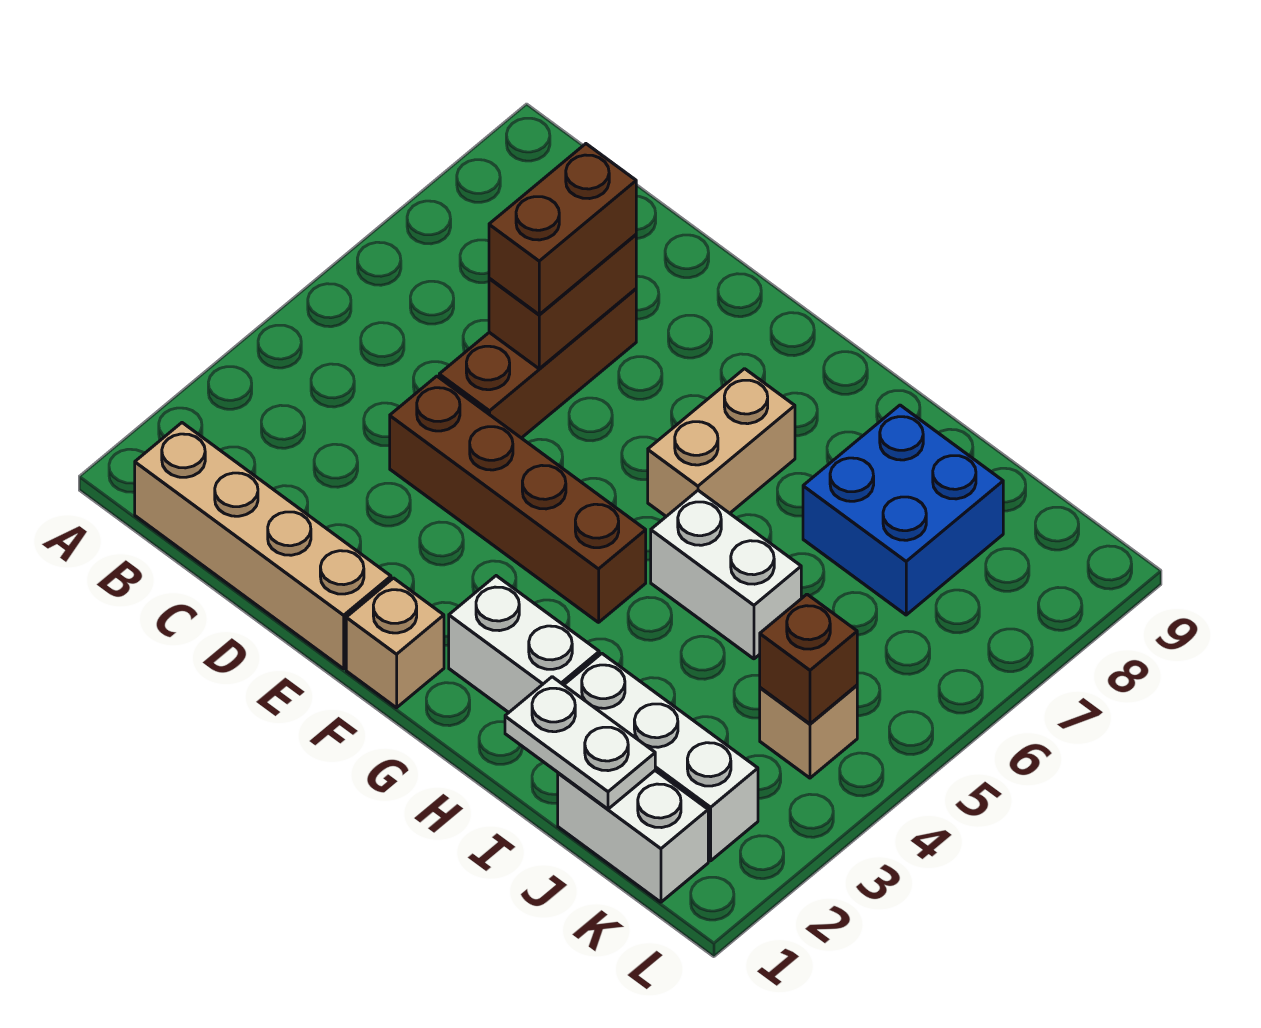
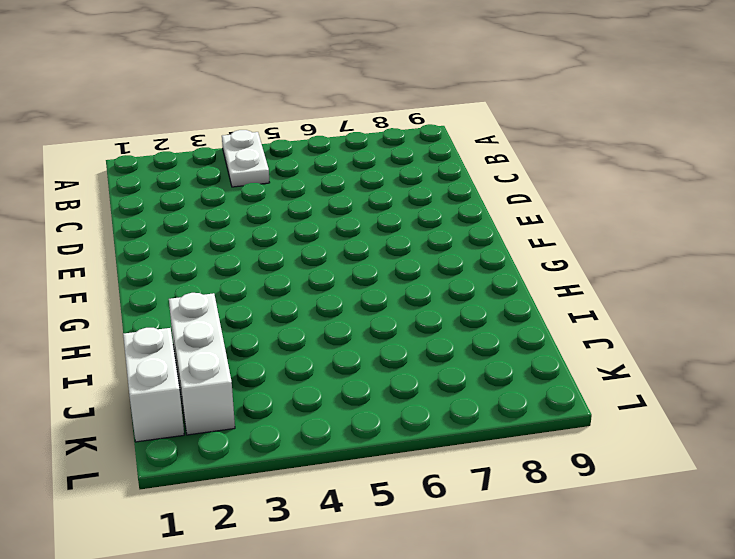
white plate A4:B4 level 1 -> white plate I1:J1 level 2
none -> tan brick B1:E1 level 1
none -> brown brick D4:G4 level 1
none -> brown brick D5:D7 level 1

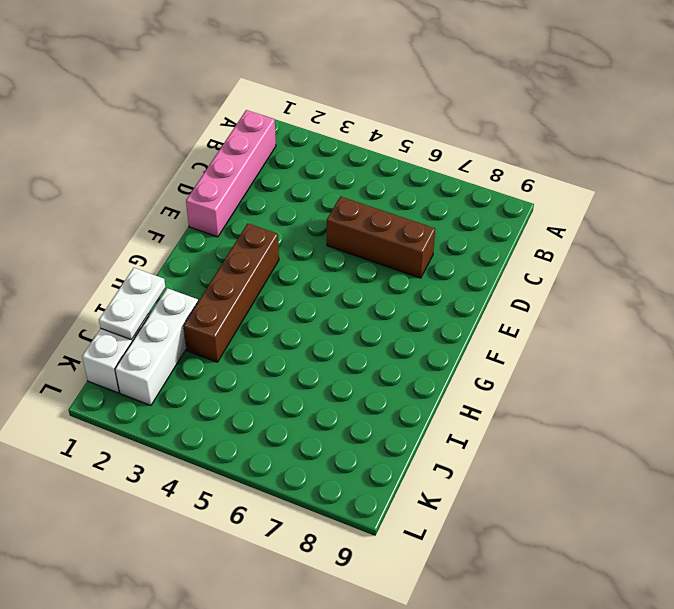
pink brick B1:E1 level 1 -> tan brick B1:E1 level 1
brown brick F3:I3 level 1 -> brown brick D4:G4 level 1
none -> tan brick F1 level 1
none -> white brick G2:H2 level 1
none -> tan brick G6:G7 level 1

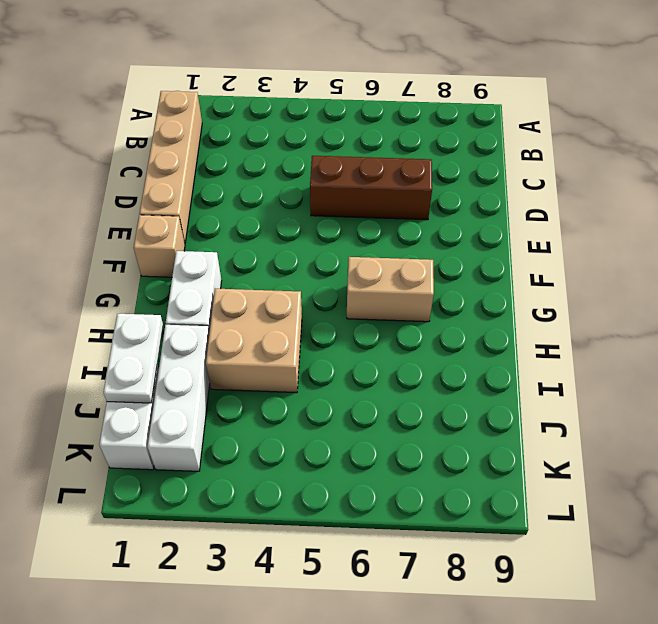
tan brick H3:I4 level 1 -> none
none -> brown brick D4:G4 level 1
none -> white brick H5:I5 level 1
none -> blue brick I7:J8 level 1

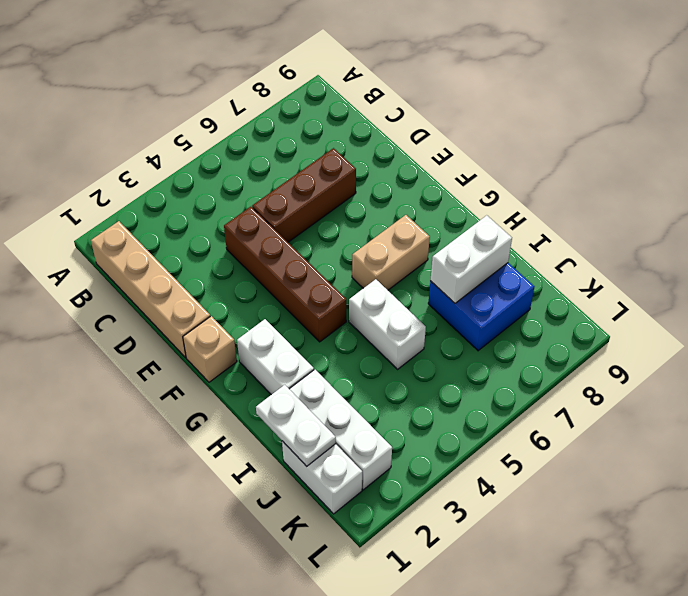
white brick I7:I8 level 2 -> none
none -> tan brick K4 level 1
none -> brown brick D6:D7 level 2
none -> brown brick K4 level 2

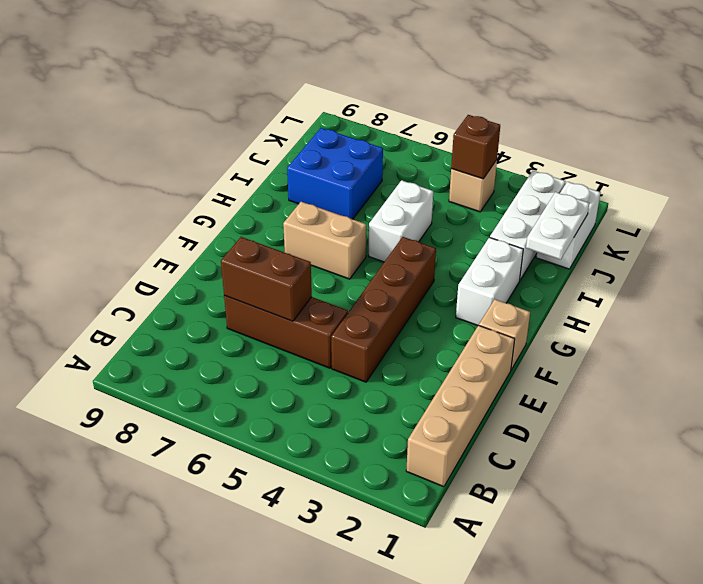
none -> brown brick D6:D7 level 3

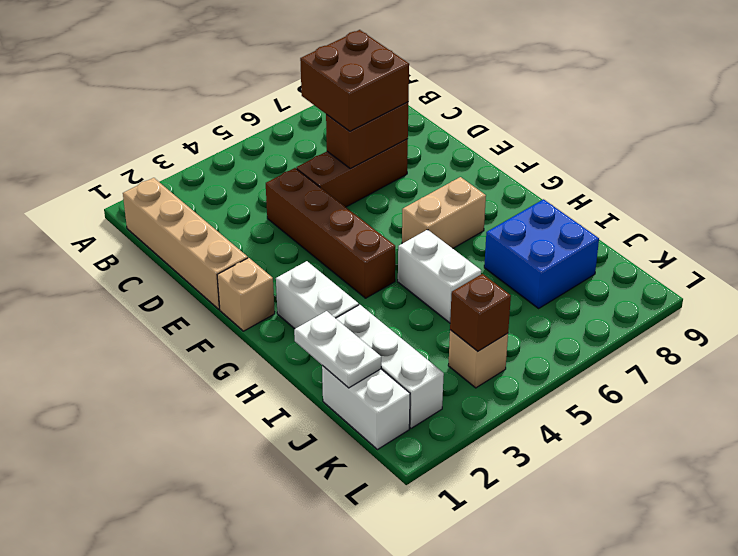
brown brick C6:D7 level 3 -> brown brick D6:D7 level 3

